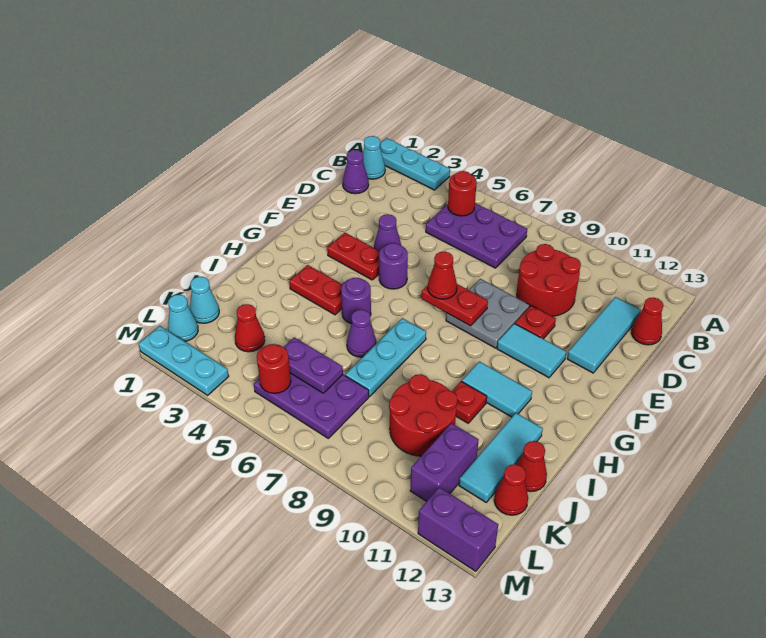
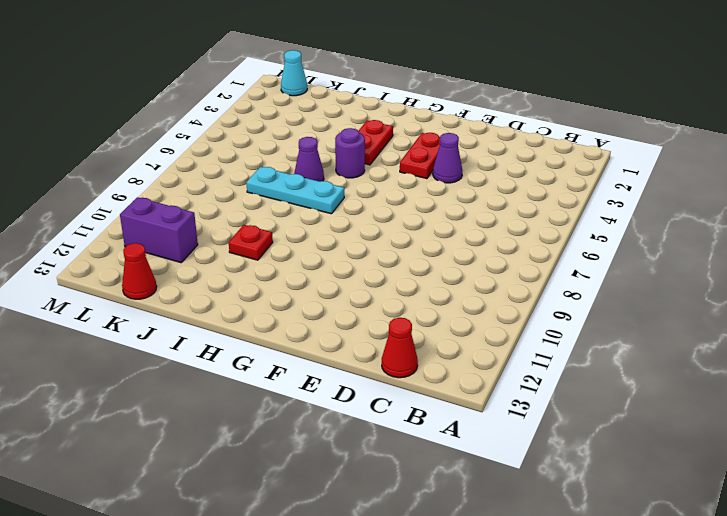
none -> cyan plate A1:A3 level 1
none -> cyan cone B1 level 1
none -> purple plate B5:C7 level 1
none -> purple cone C1 level 1

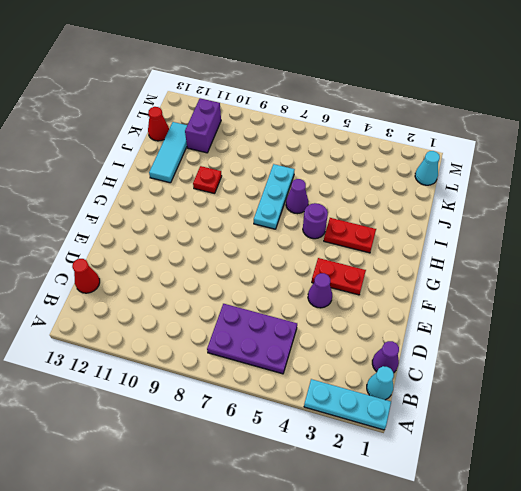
none -> red round brick C9:D10 level 1
none -> cyan tile C12:E12 level 1
none -> grey plate E8:F9 level 1
none -> red plate E10 level 1

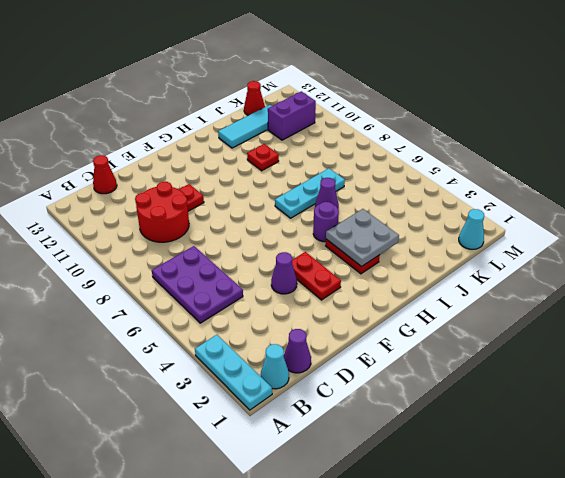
grey plate H3:I4 level 2 -> grey plate E8:F9 level 1
none -> cyan tile C12:E12 level 1
none -> purple round brick F5 level 1
none -> cyan tile F10:F11 level 1
none -> cyan tile H10:H11 level 1

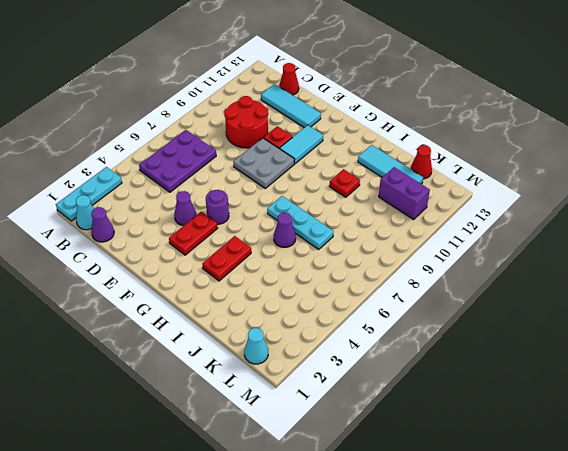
none -> purple round brick H5 level 1
none -> cyan tile H10:H11 level 1
none -> red round brick J9:K10 level 1
none -> red cone J13 level 1

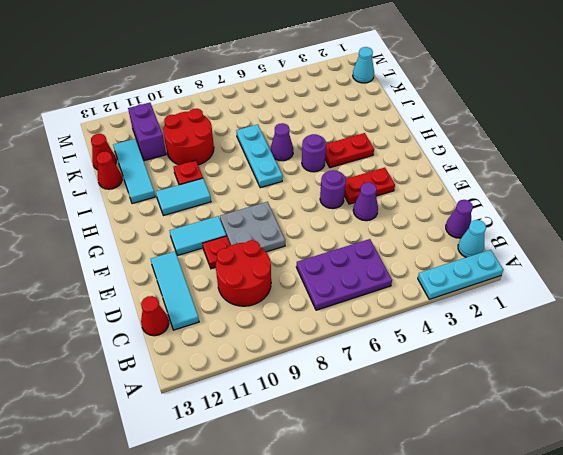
none -> cyan cone K1 level 1
none -> red cone K3 level 1
none -> purple plate K5:L7 level 1
none -> cyan plate M1:M3 level 1

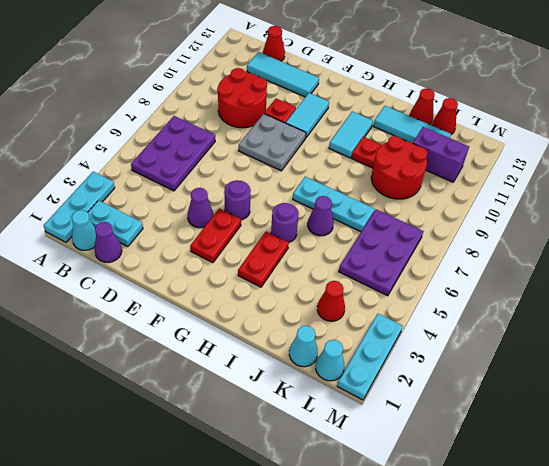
cyan plate B2:C2 level 1 -> none
none -> purple brick M12:M13 level 1
none -> red round brick B5 level 2
none -> red plate F7:F8 level 2
none -> purple plate K5:K6 level 2

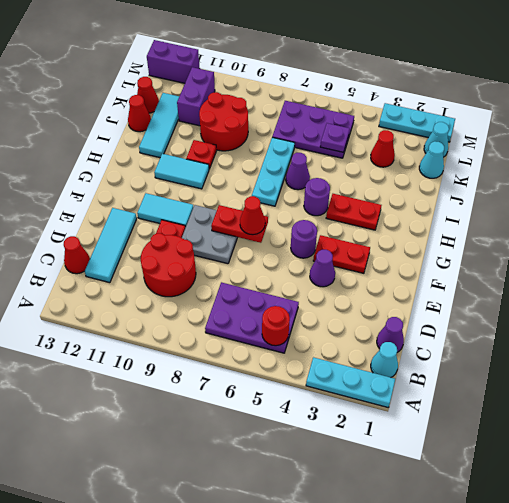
purple plate K5 level 2 -> purple plate K5:K6 level 2
none -> red round brick L5 level 2

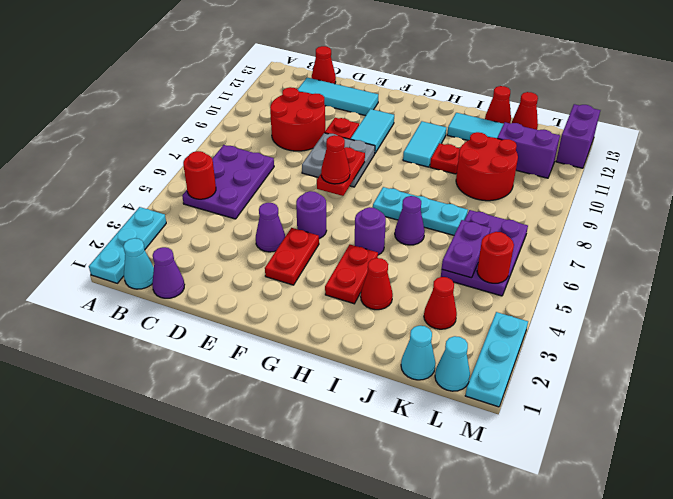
red cone I3 level 1 -> none

